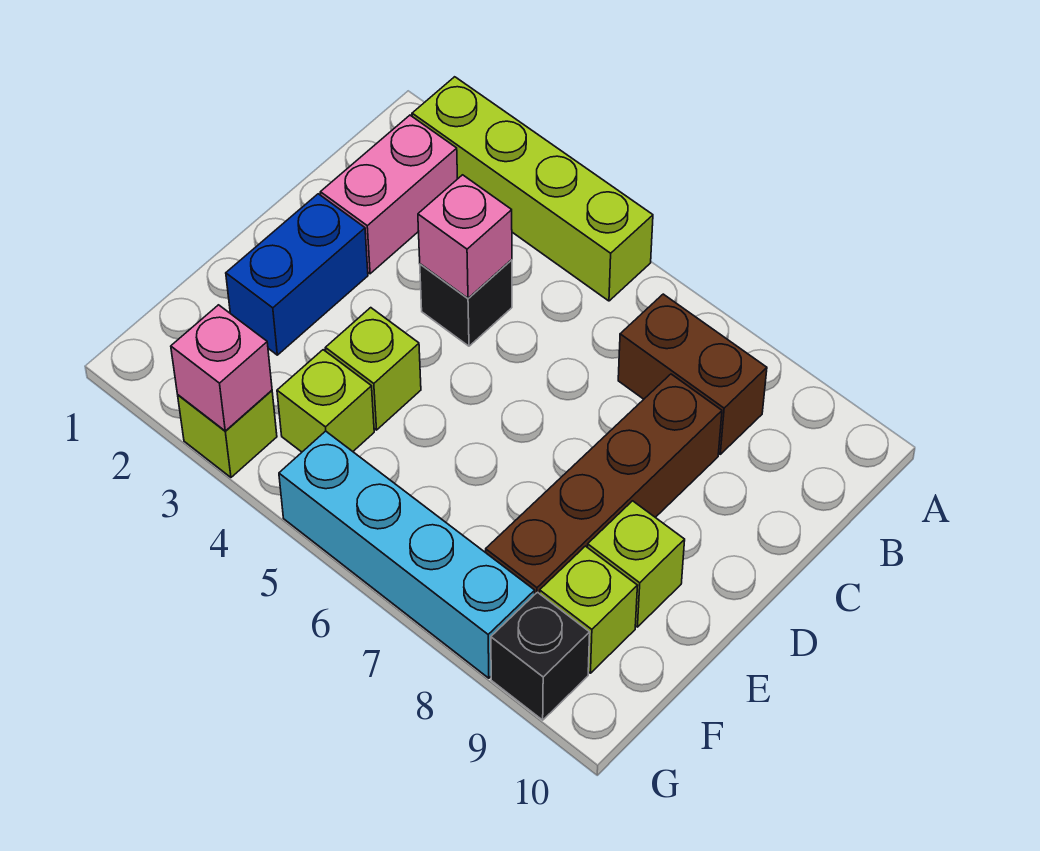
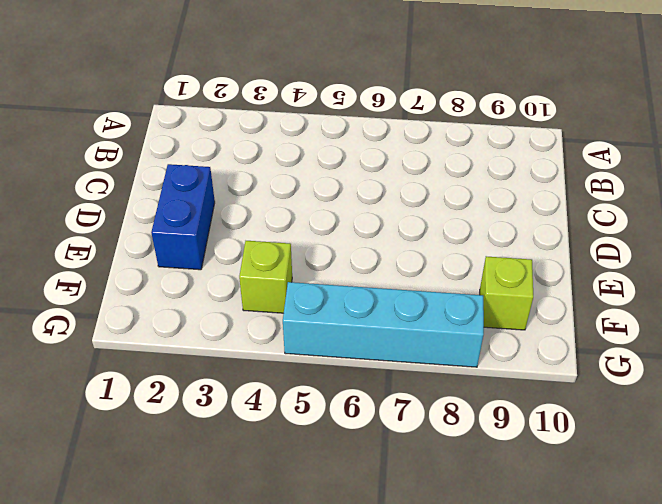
none -> lime brick A2:A5 level 1
none -> pink brick B2:C2 level 1
none -> brown brick B7:B8 level 1

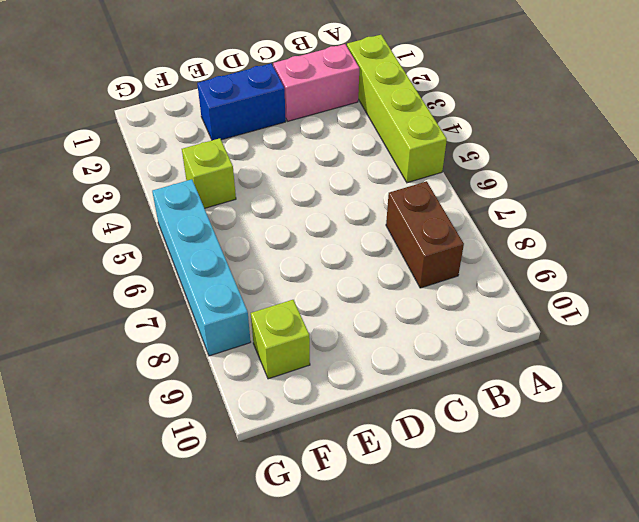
none -> black brick C4 level 1
none -> brown brick C8:F8 level 1
none -> lime brick E4 level 1

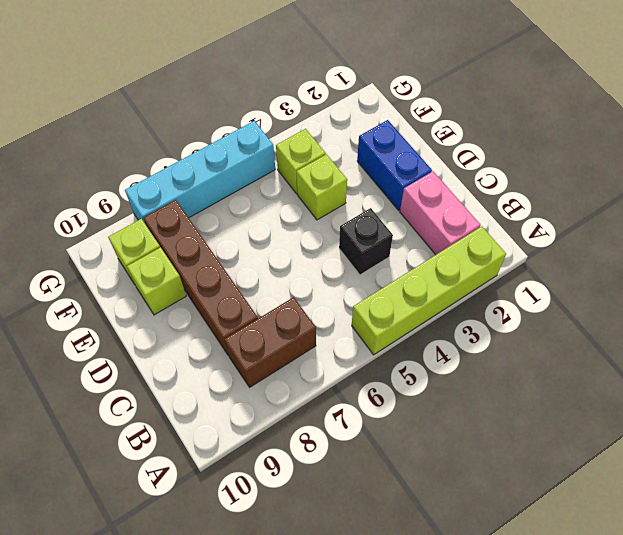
none -> lime brick G3 level 1
none -> black brick G9 level 1
none -> pink brick C4 level 2

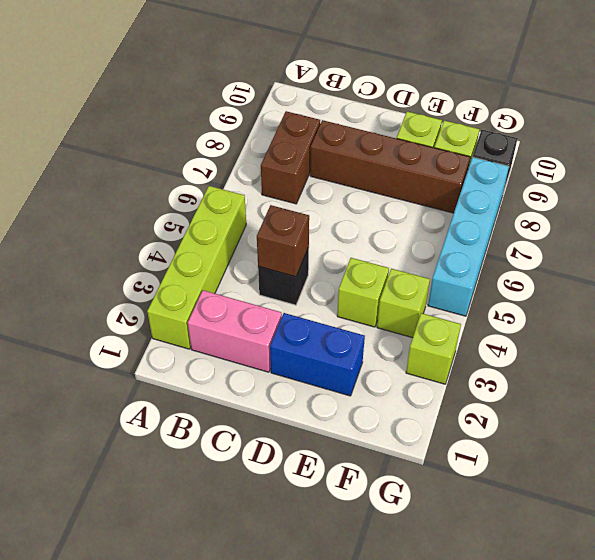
brown brick C4 level 2 -> pink brick C4 level 2
none -> pink brick G3 level 2

